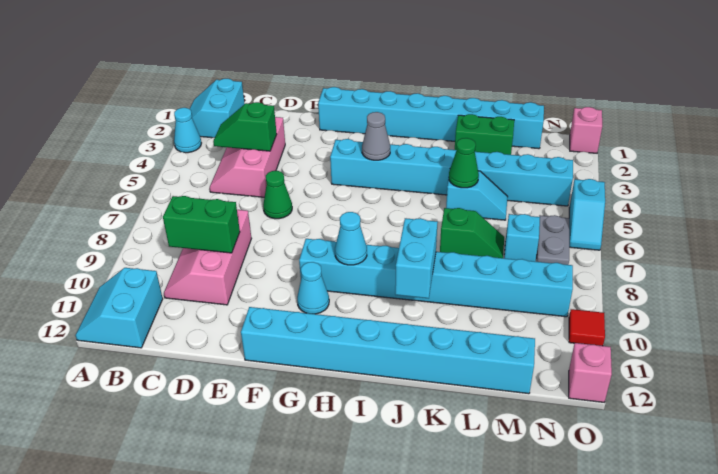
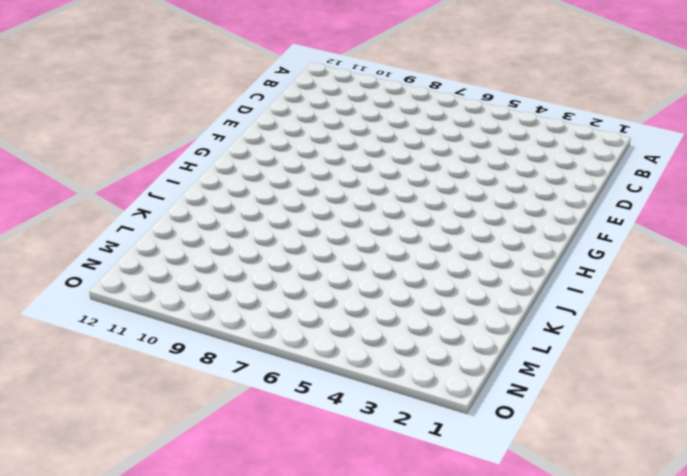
none -> cyan slope A1:B2 level 1 top B
none -> cyan cone A3 level 1
none -> cyan slope A11:B12 level 1 top B

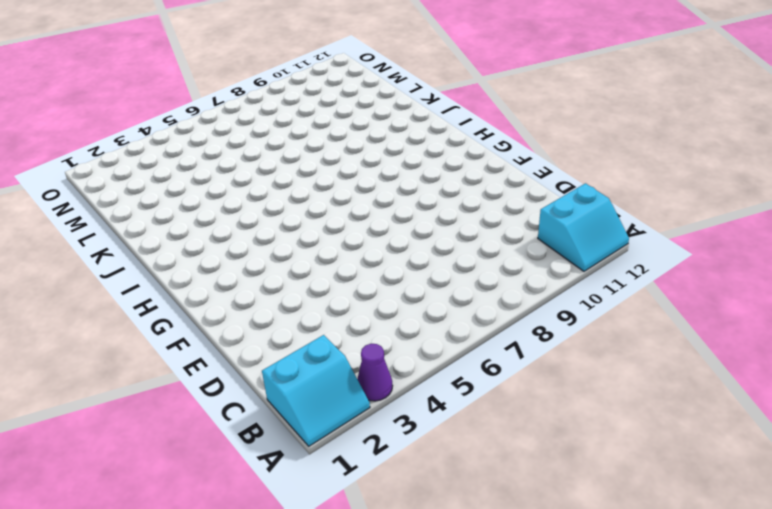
purple cone A3 level 1 -> cyan cone A3 level 1
none -> pink slope C3:D5 level 1 top D
none -> pink slope C8:D10 level 1 top D
none -> green cone E6 level 1

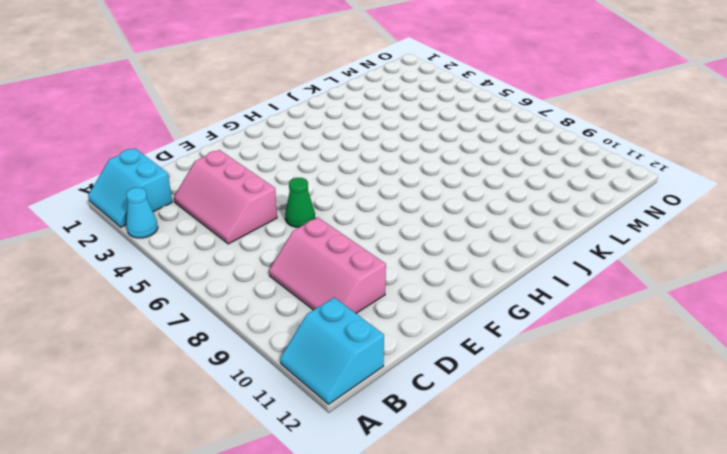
none -> cyan brick F1:M1 level 1
none -> cyan brick F12:M12 level 1
none -> cyan brick G4:N4 level 1

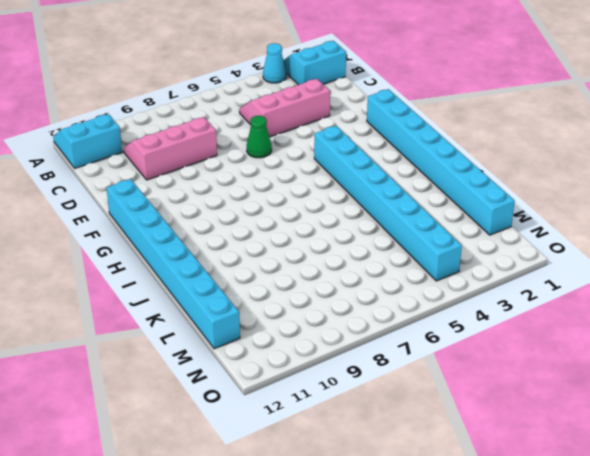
none -> cyan brick G9:N9 level 1
none -> cyan cone G10 level 1
none -> green brick K2:L2 level 1

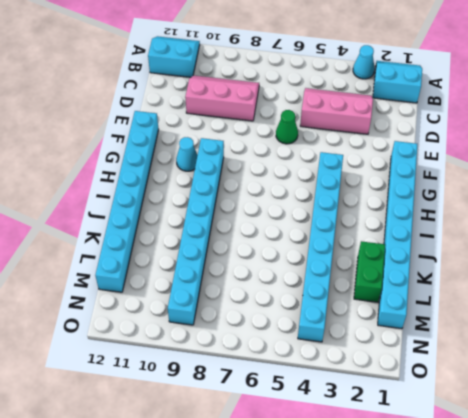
none -> cyan slope K5:L5 level 1 top K
none -> green slope K7:L7 level 1 top K
none -> cyan brick M7 level 1

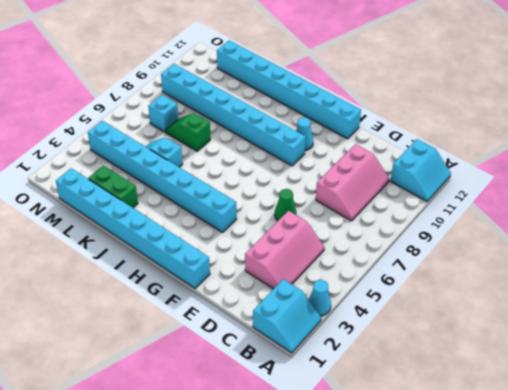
none -> grey plate N6:N7 level 1
none -> pink brick O1 level 1
none -> cyan slope O5:O6 level 1 top 5

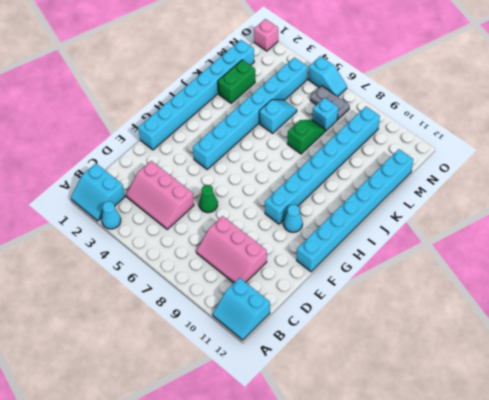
none -> red tile O10 level 1
none -> pink brick O12 level 1
none -> green slope C4:D4 level 2 top D

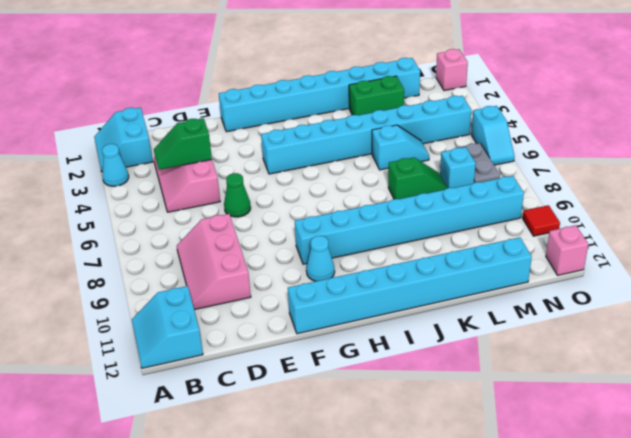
none -> green brick C9:D9 level 2
none -> grey cone H4 level 2
none -> cyan cone H9 level 2

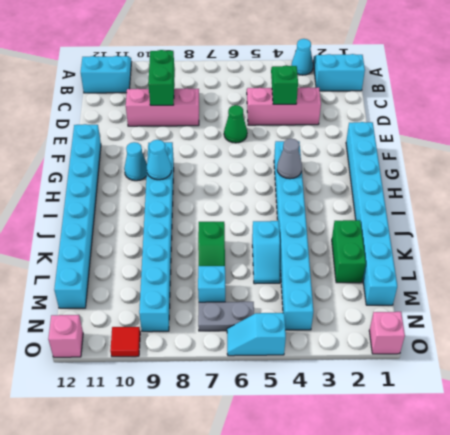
none -> cyan brick J9:J10 level 2
none -> green cone K5 level 2

